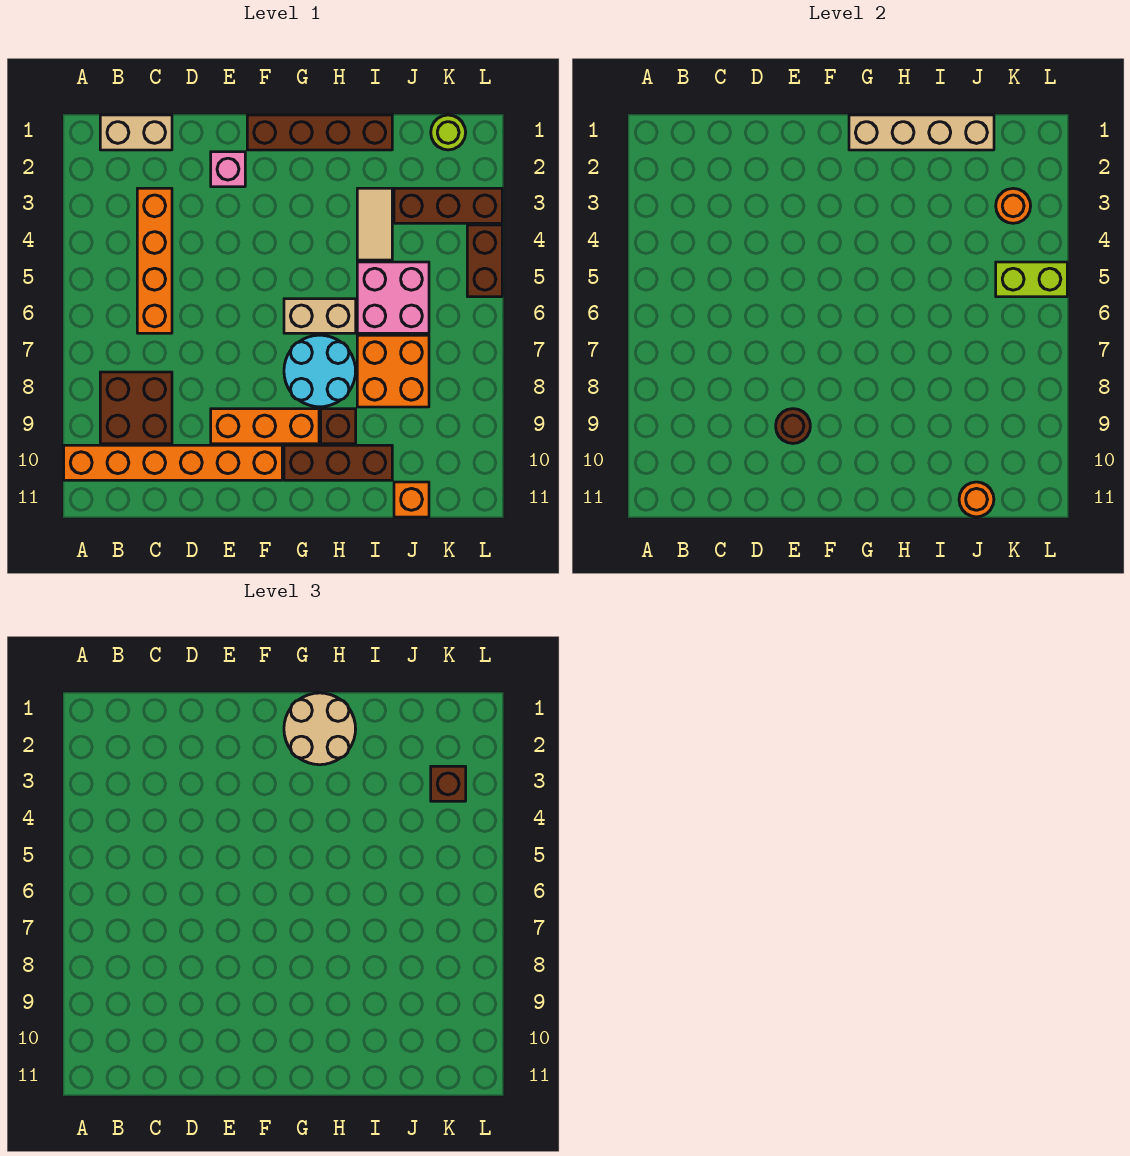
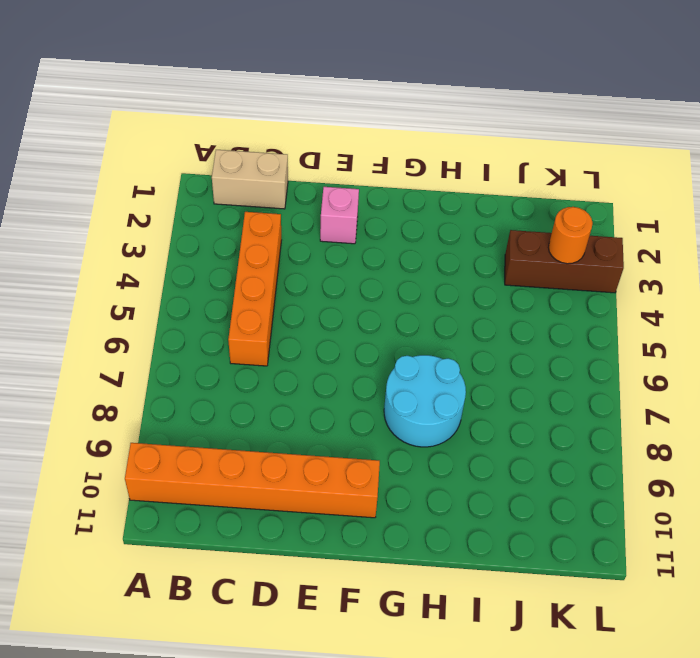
none -> brown brick B8:C9 level 1
none -> orange brick E9:G9 level 1
none -> brown brick F1:I1 level 1

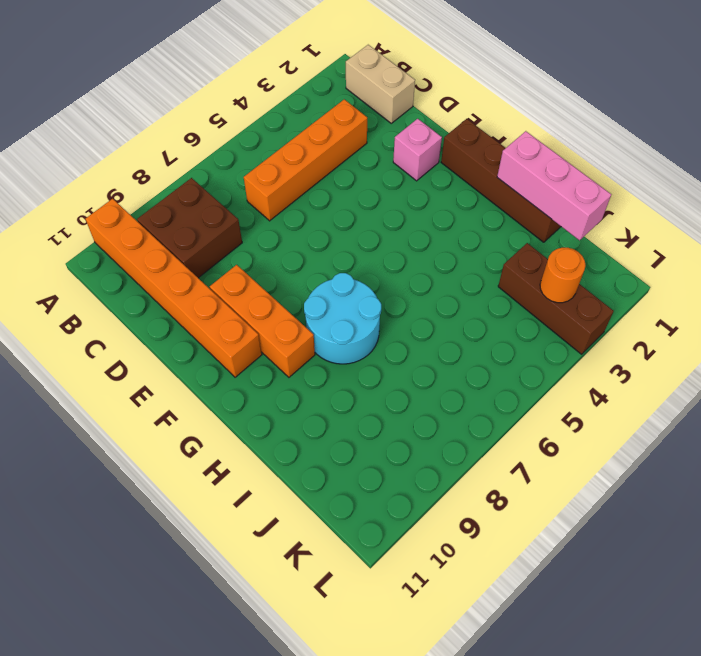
pink brick H1:J1 level 2 -> tan brick G1:J1 level 2
none -> tan brick G6:H6 level 1
none -> brown brick G10:I10 level 1
none -> brown brick H9 level 1

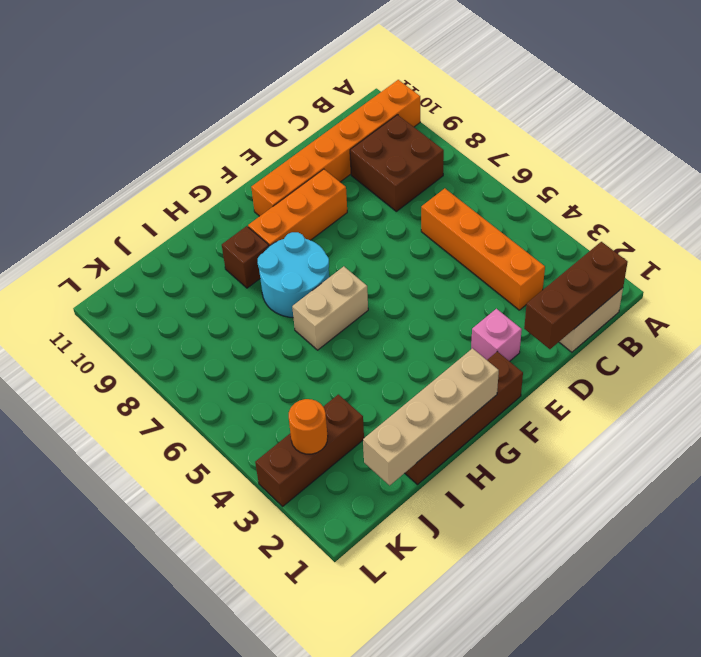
brown brick B1:D1 level 2 -> brown brick G10:I10 level 1
none -> tan tile I3:I4 level 1
none -> pink brick I5:J6 level 1
none -> orange brick I7:J8 level 1

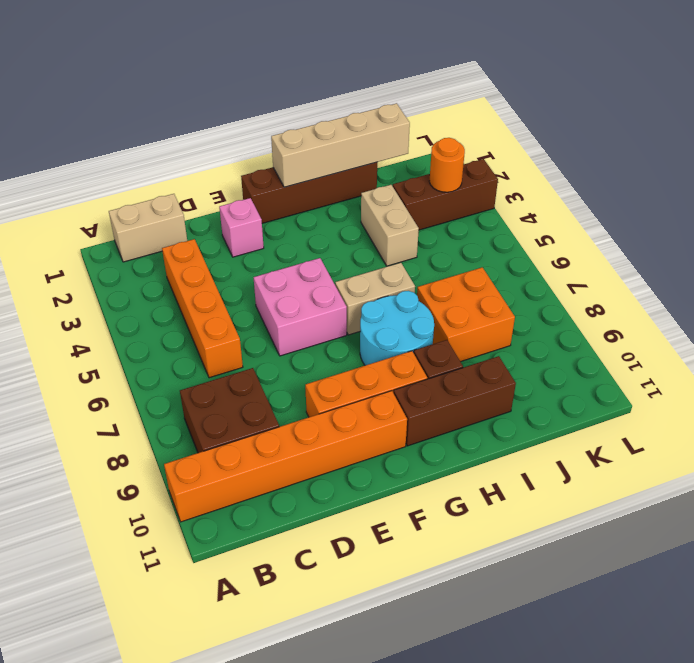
pink brick E5:F6 level 1 -> pink brick I5:J6 level 1
tan brick I3:I4 level 1 -> tan tile I3:I4 level 1
none -> orange brick J11 level 1
none -> lime round brick K1 level 1
none -> brown brick L4:L5 level 1

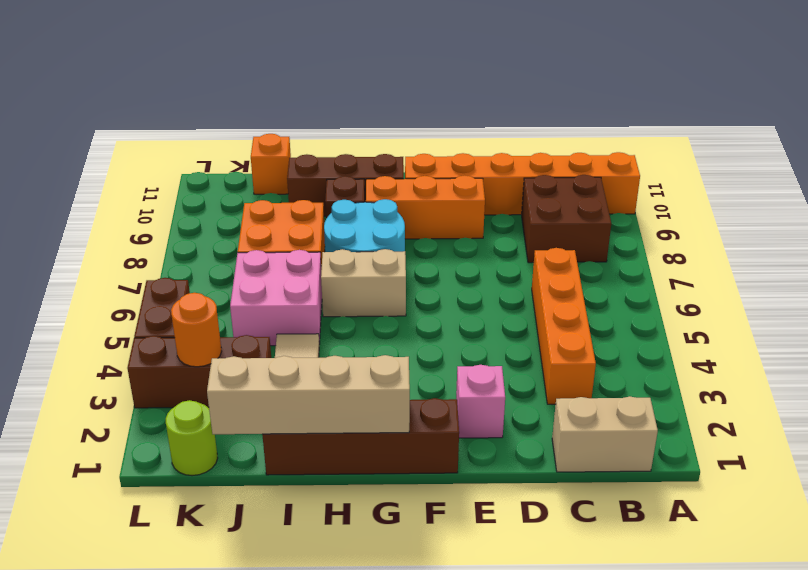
none -> brown round brick E9 level 2
none -> orange round brick J11 level 2
none -> lime brick K5:L5 level 2

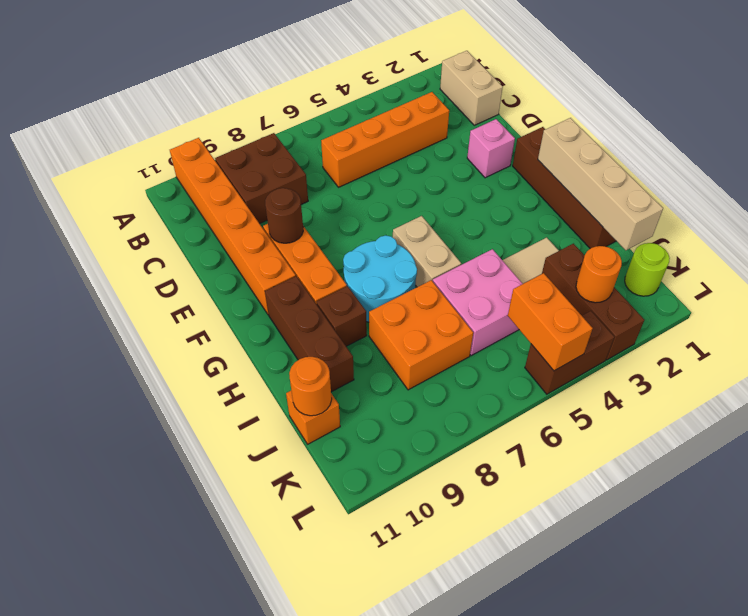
orange brick K5:L5 level 2 -> lime brick K5:L5 level 2
none -> tan round brick G1:H2 level 3
none -> brown brick K3 level 3

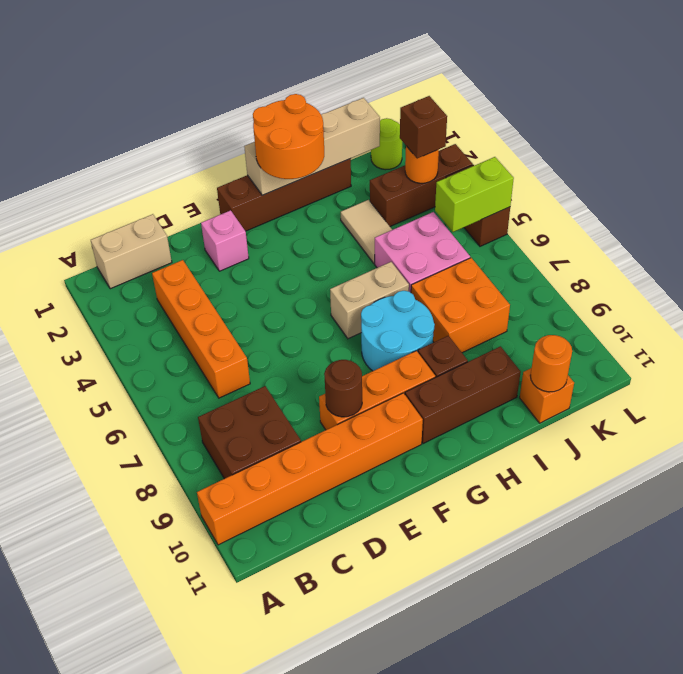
orange round brick G1:H2 level 3 -> tan round brick G1:H2 level 3

